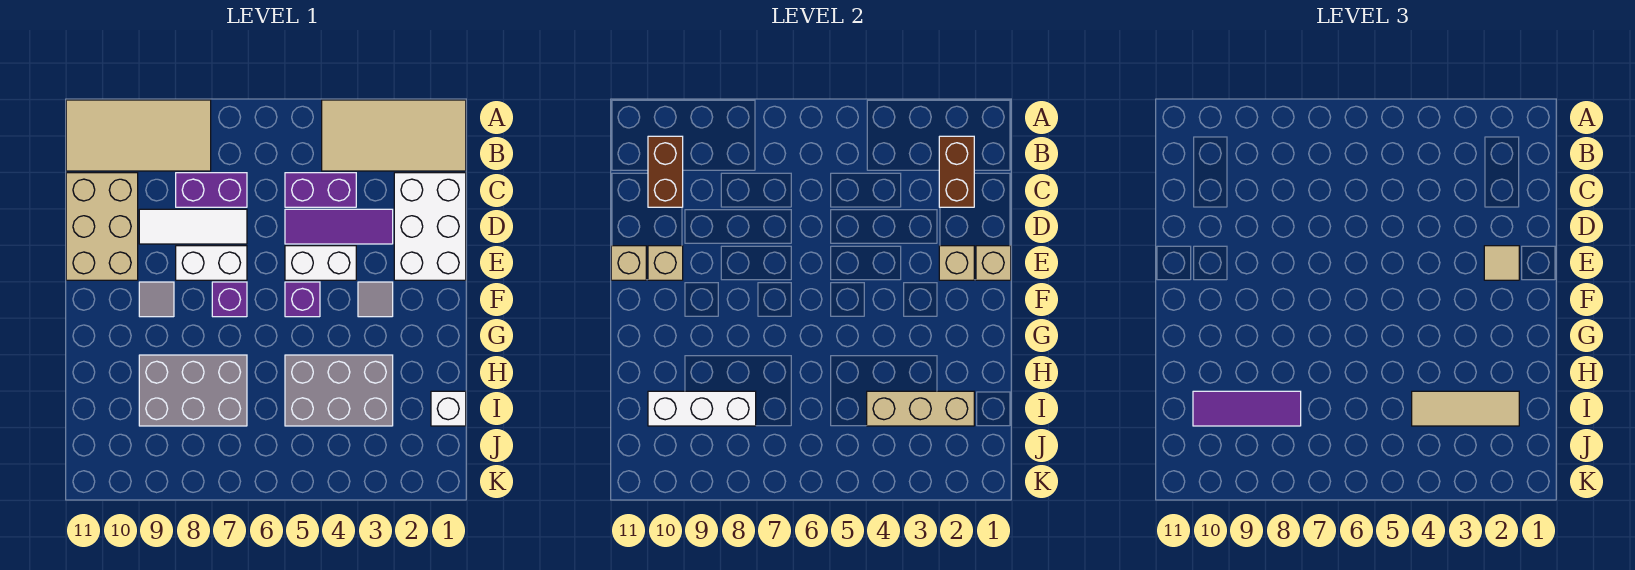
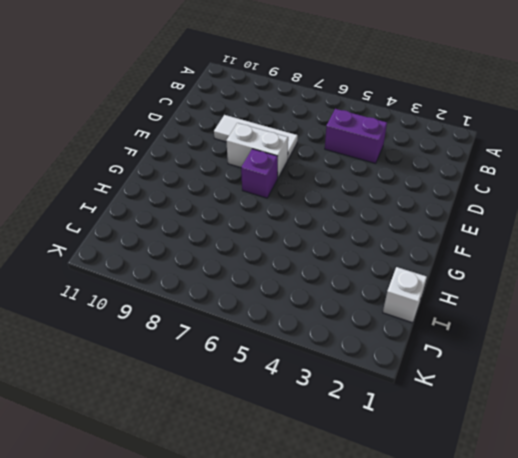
none -> tan tile A1:B4 level 1
none -> tan tile A8:B11 level 1
none -> white brick C1:E2 level 1

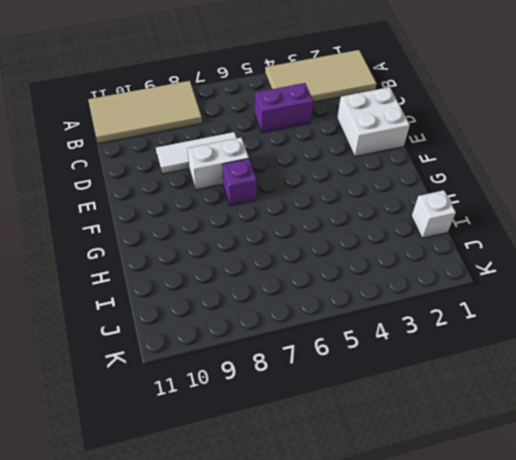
white brick D1:E2 level 1 -> white brick C1:E2 level 1
none -> purple brick C7:C8 level 1
none -> tan brick C10:E11 level 1
none -> purple tile D3:D5 level 1

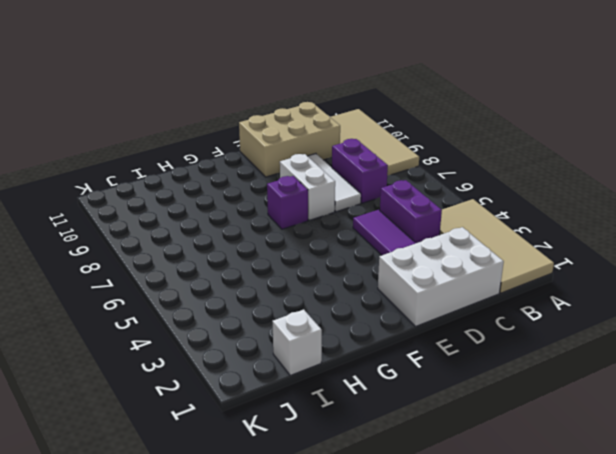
none -> white brick E4:E5 level 1
none -> grey tile F3 level 1
none -> purple brick F5 level 1

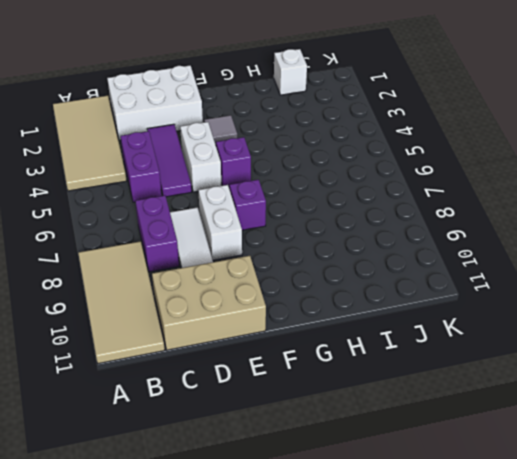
none -> grey tile F9 level 1
none -> grey brick H3:I5 level 1
none -> grey brick H7:I9 level 1

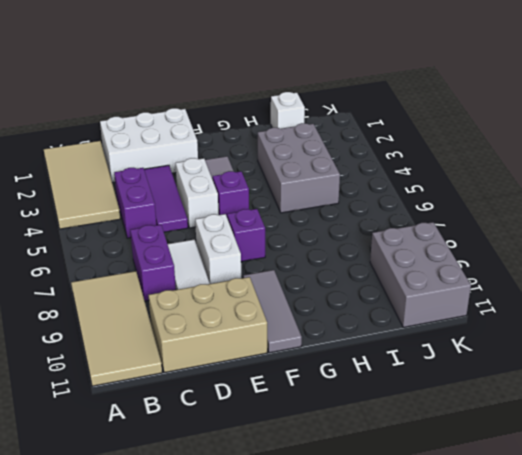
grey tile F9:F11 level 1 -> grey tile F9 level 1
grey brick J9:K11 level 1 -> grey brick H7:I9 level 1
none -> brown brick B2:C2 level 2
none -> brown brick B10:C10 level 2
none -> tan brick E1 level 2

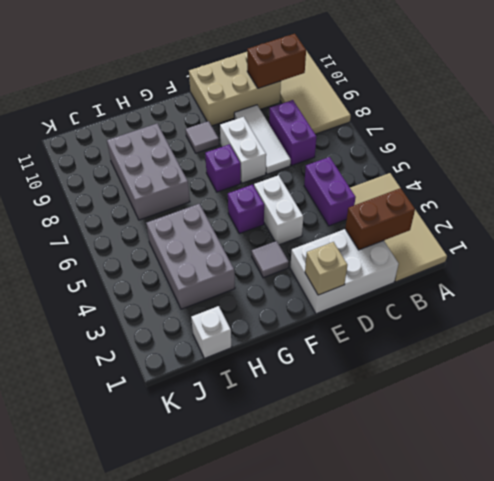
none -> purple tile D3:D5 level 1
none -> tan brick E2 level 2
none -> tan brick E10 level 2

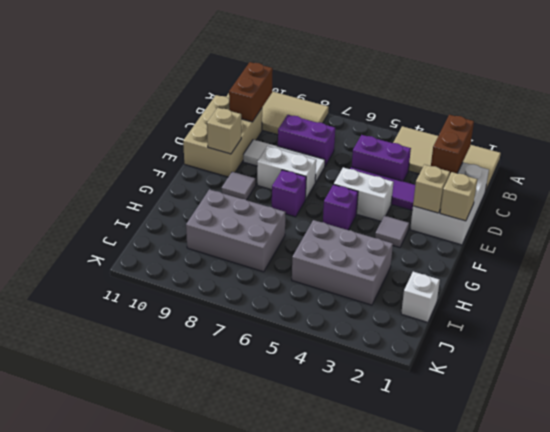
none -> tan brick E11 level 2
none -> tan brick I2:I4 level 2
none -> white brick I8:I10 level 2

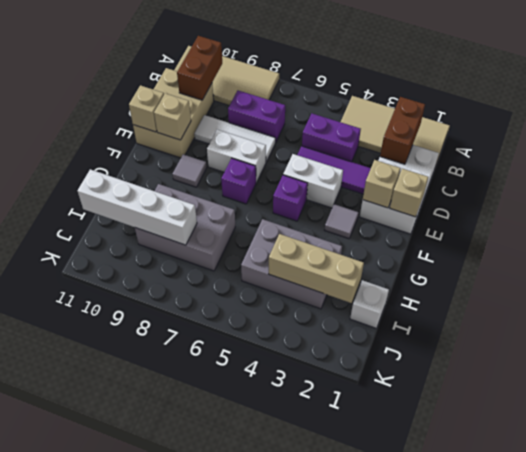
white brick I8:I11 level 2 -> white brick I8:I10 level 2
none -> tan tile E2 level 3
none -> tan tile I2:I4 level 3
none -> purple tile I8:I10 level 3

